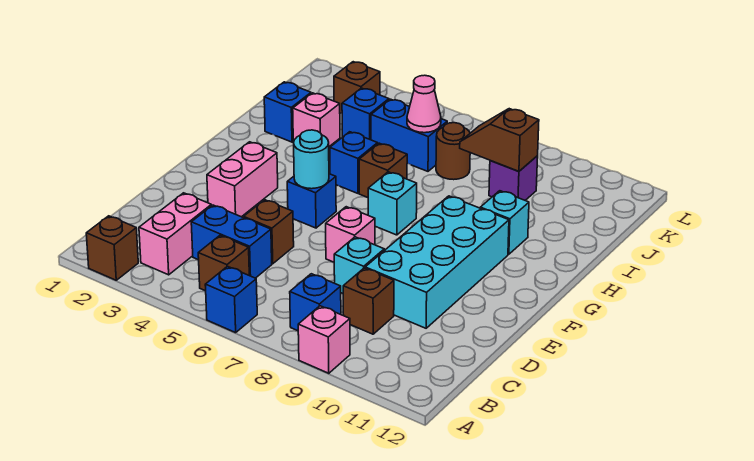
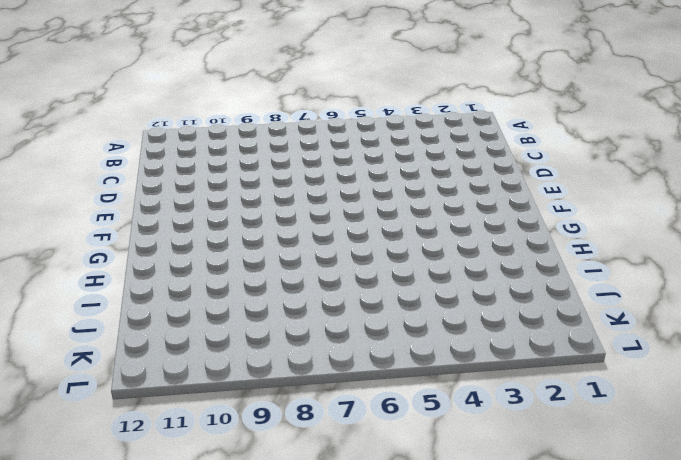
none -> brown brick A2 level 1
none -> blue brick A6 level 1
none -> pink brick A9 level 1

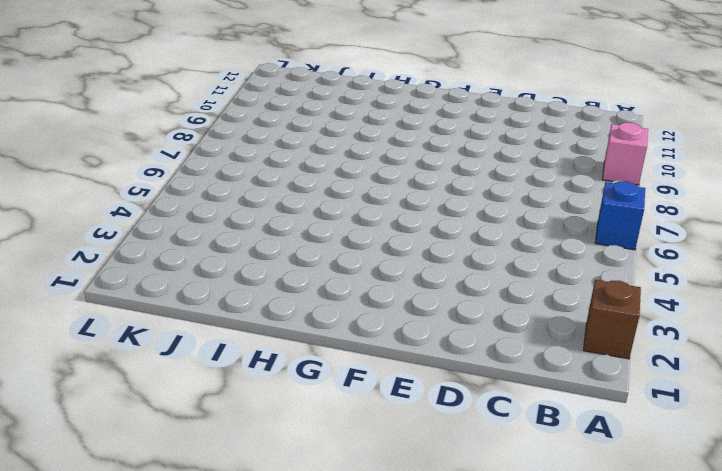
none -> pink brick B3:C3 level 1
none -> brown brick B5 level 1
none -> blue brick B8 level 1

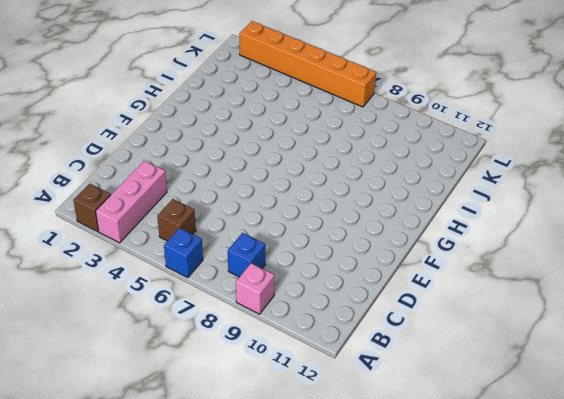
pink brick A3:C3 level 1 -> pink brick B3:C3 level 1
orange brick L2:L7 level 1 -> none
none -> blue brick C4:C5 level 1
none -> brown brick C9 level 1
none -> brown brick D5 level 1

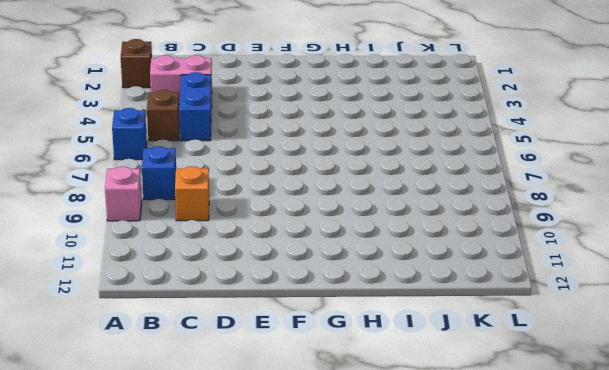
orange brick C9 level 1 -> brown brick C9 level 1
none -> brown brick D5 level 1
none -> cyan brick D8 level 1
none -> cyan brick D9:G10 level 1

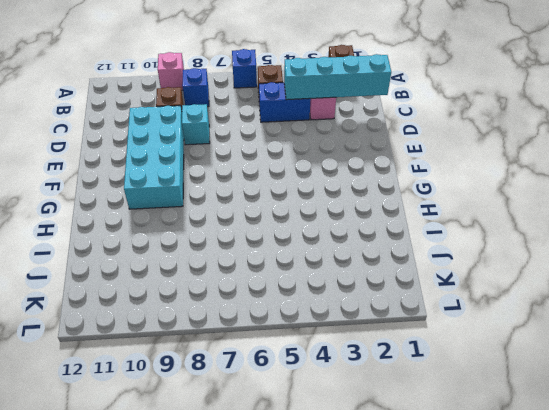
cyan brick C1:C4 level 2 -> none
none -> brown brick D5 level 1
none -> pink brick E3:F3 level 1
none -> pink brick E7 level 1

